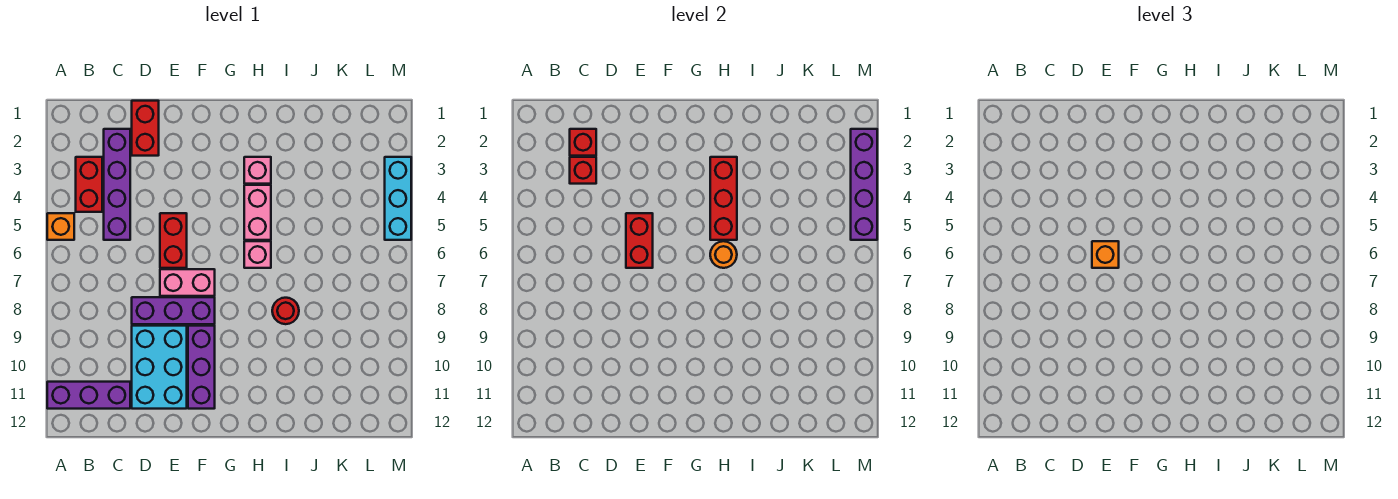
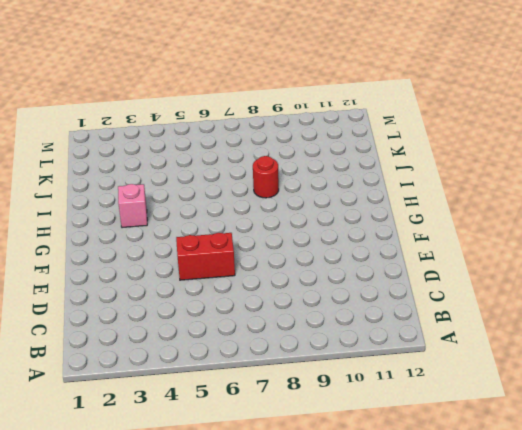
none -> orange brick A5 level 1
none -> purple brick A11:C11 level 1
none -> red brick B3:B4 level 1

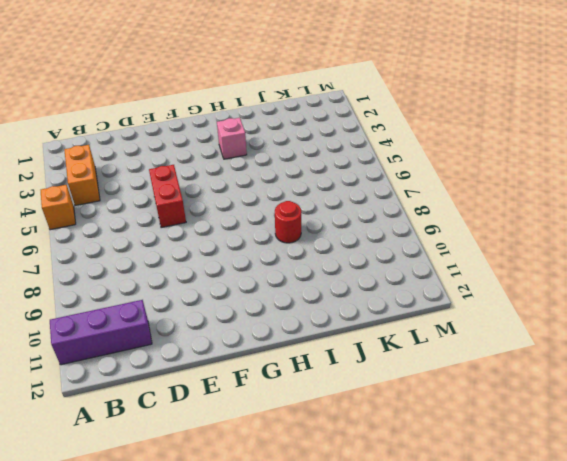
orange brick B3:B4 level 1 -> red brick B3:B4 level 1
none -> purple brick C2:C5 level 1
none -> red brick D1:D2 level 1
none -> purple brick D8:F8 level 1

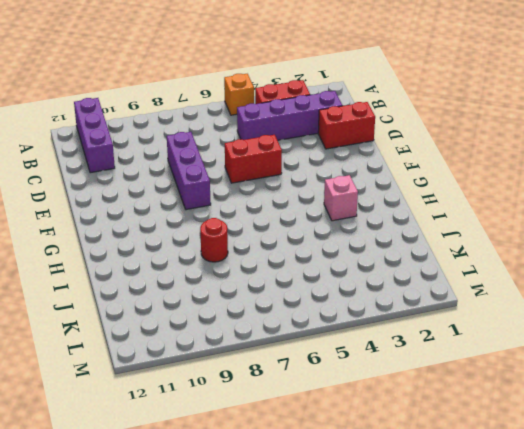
none -> cyan brick D9:E11 level 1
none -> pink brick E7:F7 level 1
none -> purple brick F9:F11 level 1

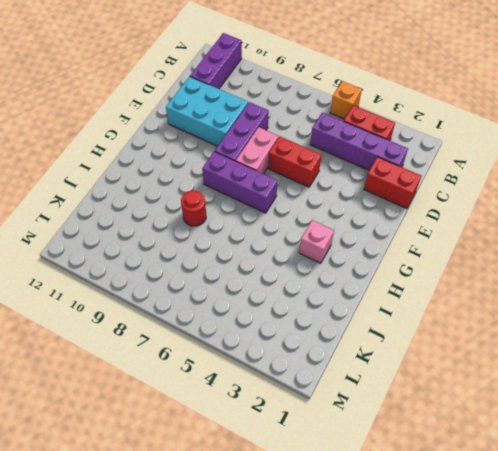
purple brick G6:G8 level 1 -> purple brick F9:F11 level 1
none -> pink brick H4:H5 level 1
none -> pink brick H6 level 1
none -> cyan brick M3:M5 level 1

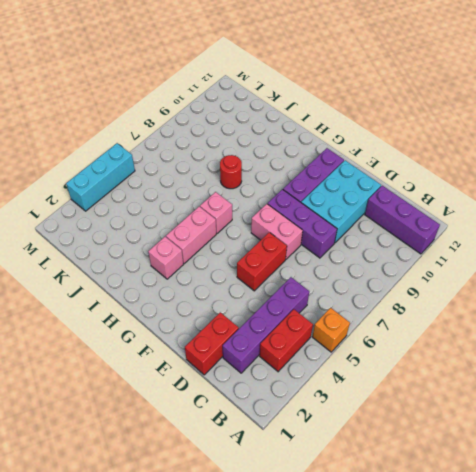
none -> red brick C2 level 2
none -> red brick C3 level 2
none -> red brick E5:E6 level 2

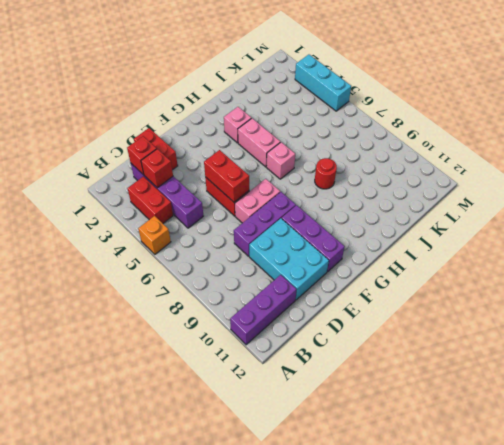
none -> red brick H3:H5 level 2
none -> orange round brick H6 level 2
none -> purple brick M2:M5 level 2

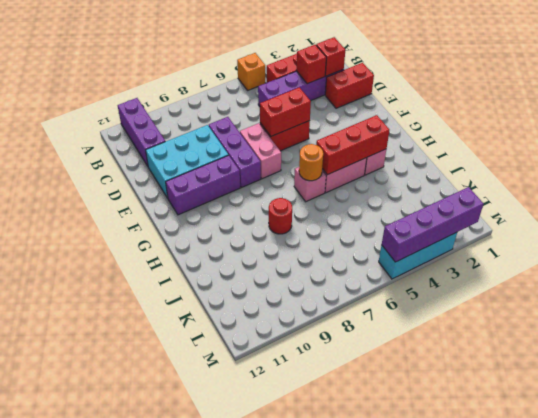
none -> orange brick E6 level 3

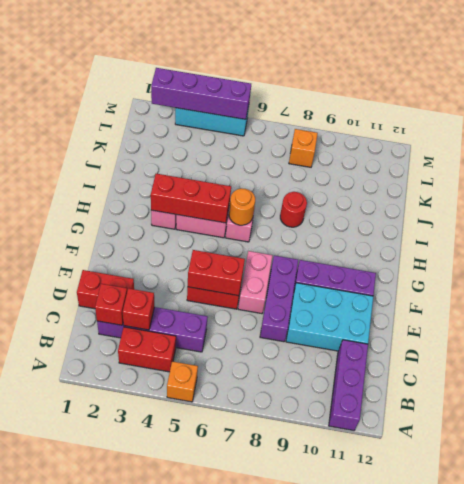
orange brick L8 level 1 -> orange brick E6 level 3

